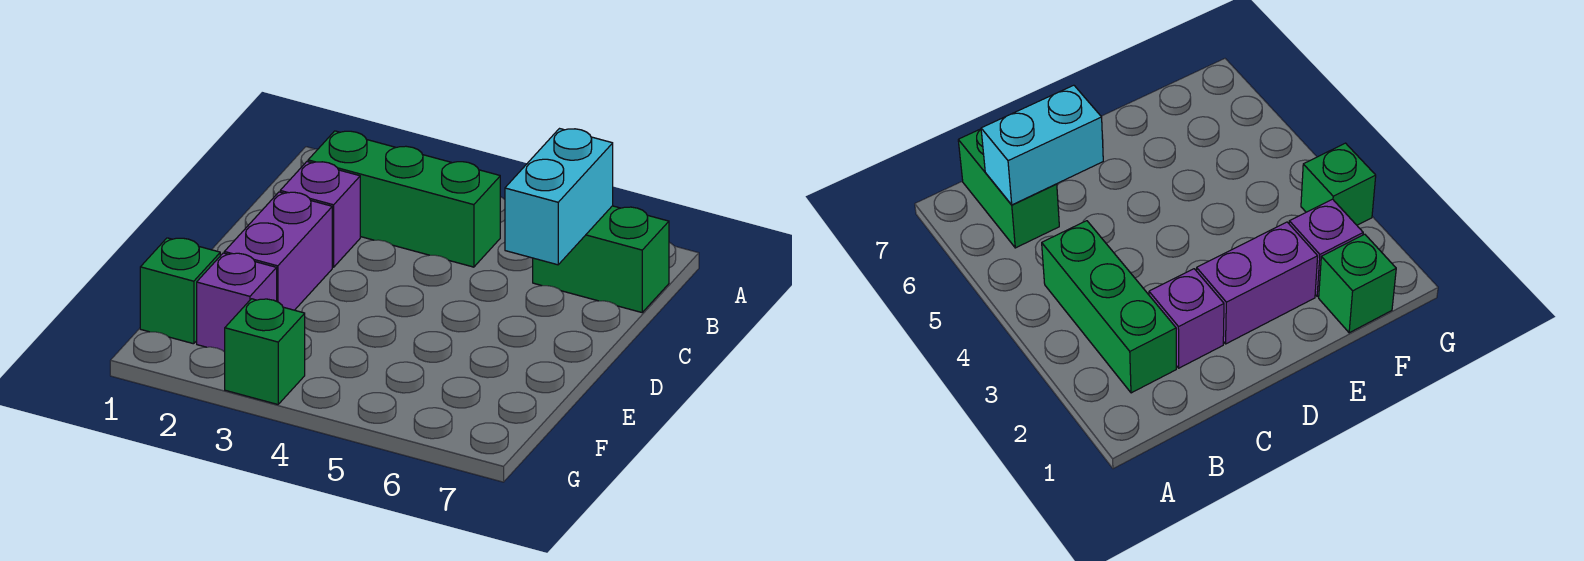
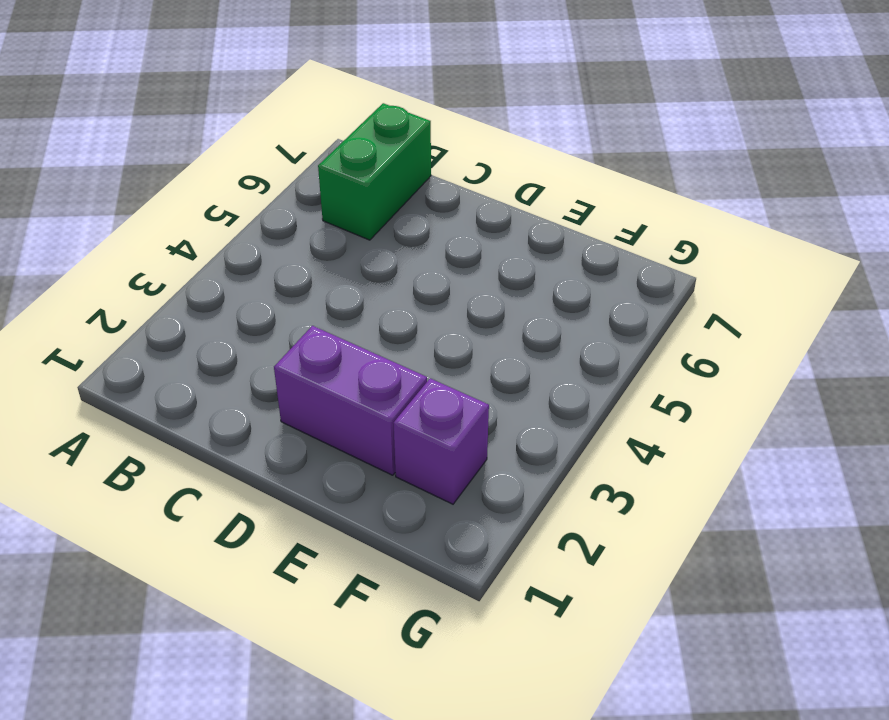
none -> green brick B2:B4 level 1
none -> purple brick C2 level 1

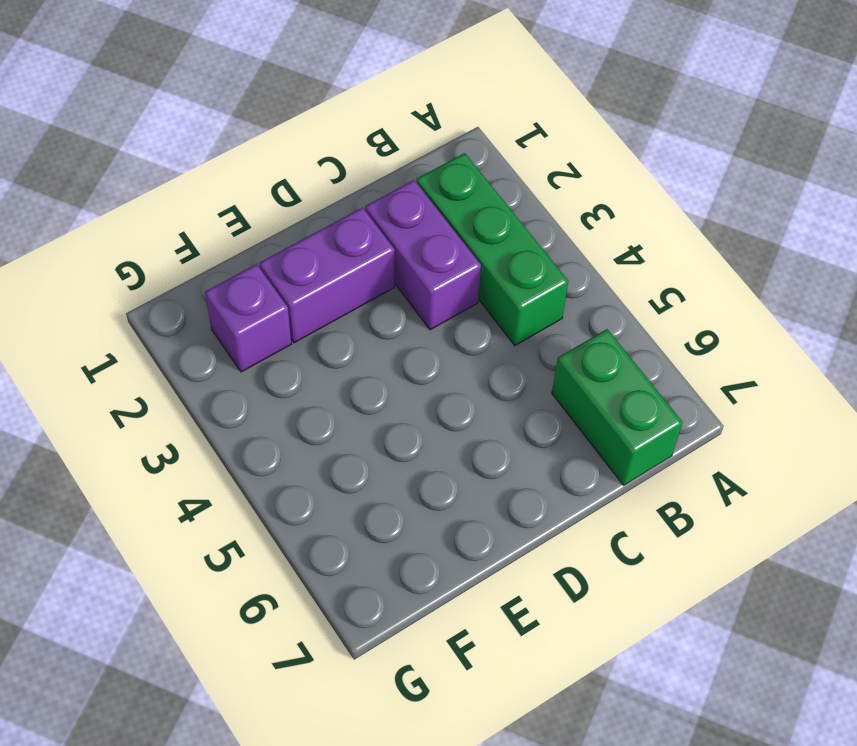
purple brick C2:C3 level 1 -> purple brick C2 level 1
none -> green brick F1 level 1
none -> green brick G3 level 1

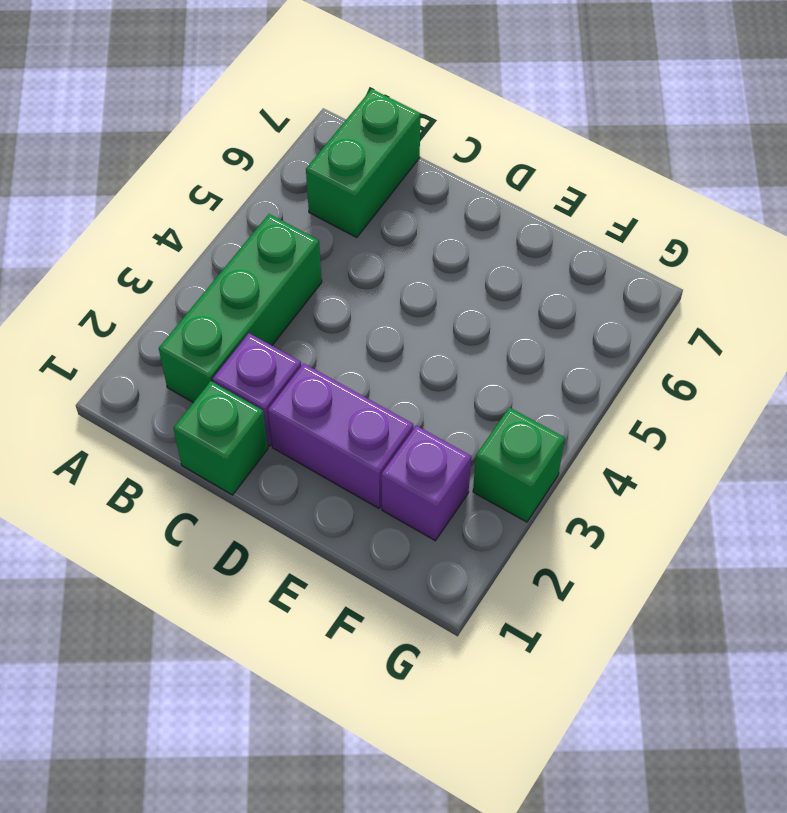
green brick C1 level 1 -> green brick F1 level 1
none -> cyan brick B6:C6 level 2

